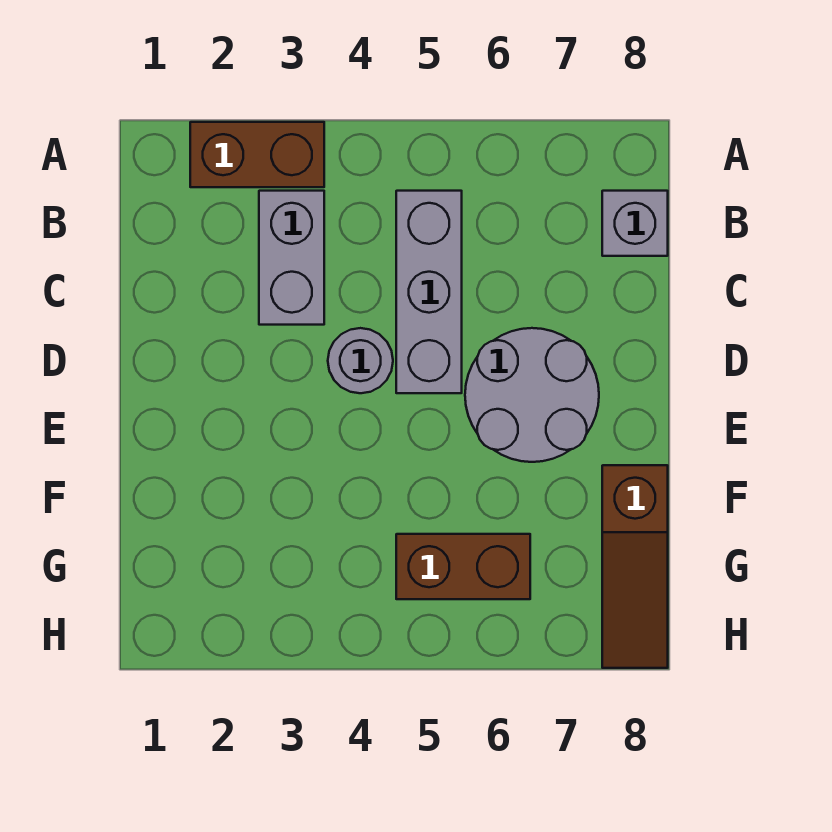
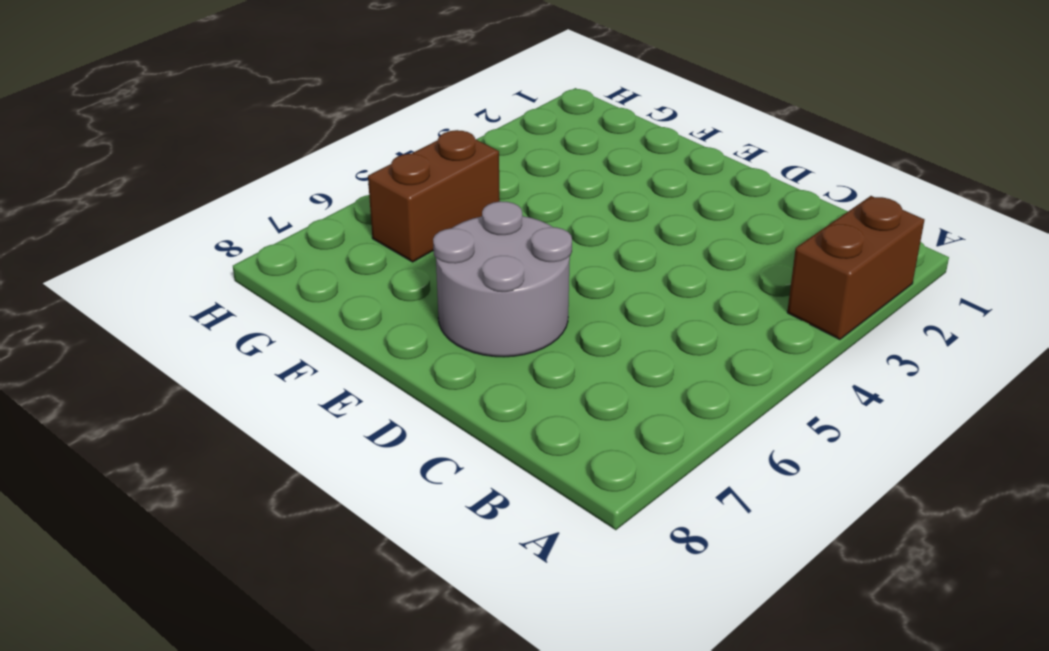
none -> grey brick B3:C3 level 1
none -> grey brick B5:D5 level 1

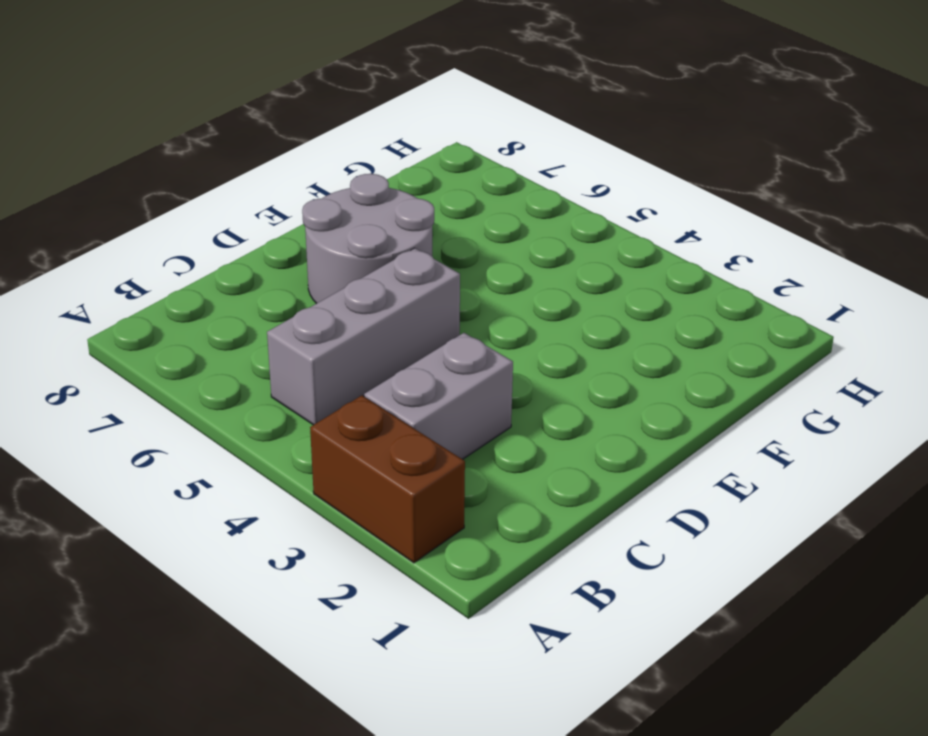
none -> grey brick B8 level 1
none -> grey round brick D4 level 1

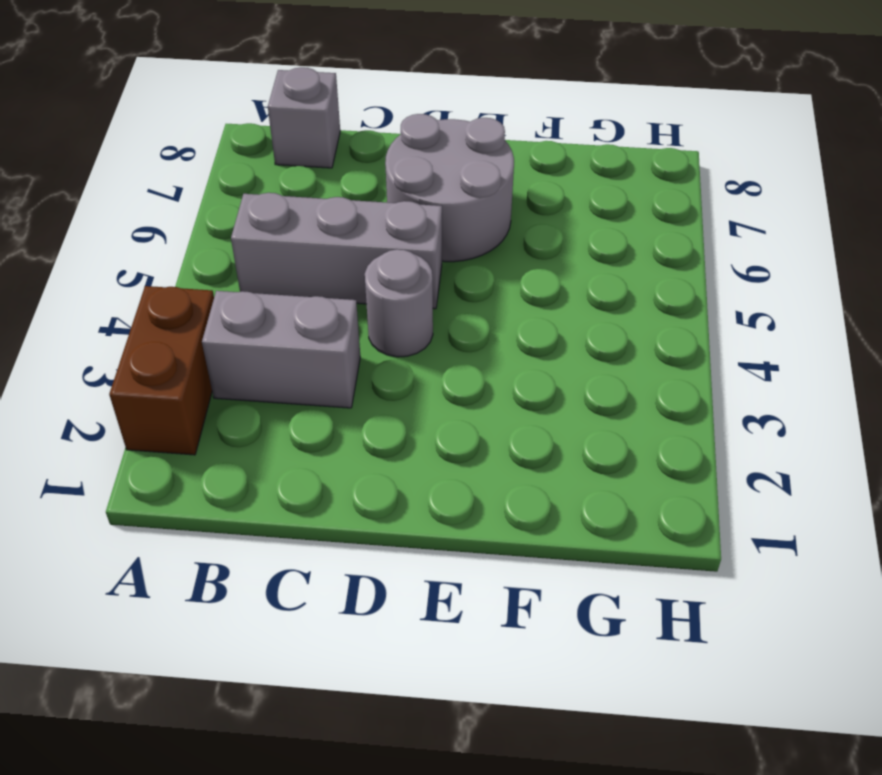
none -> brown slope F8:H8 level 1 top F
none -> brown brick G5:G6 level 1

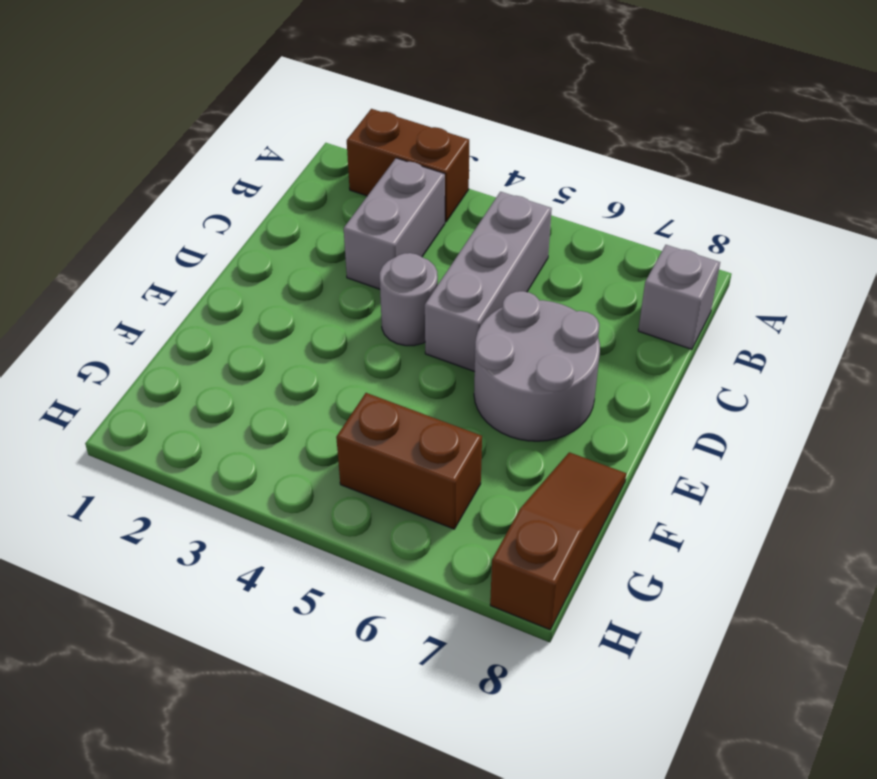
brown slope F8:H8 level 1 top H -> brown slope F8:H8 level 1 top F

